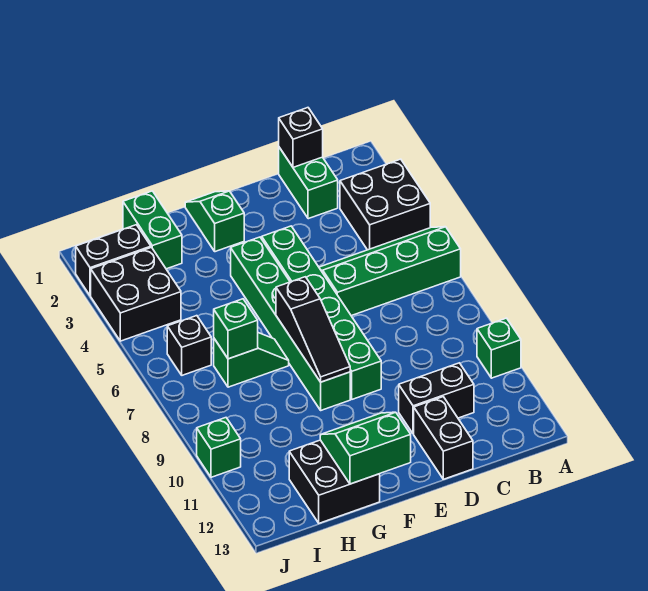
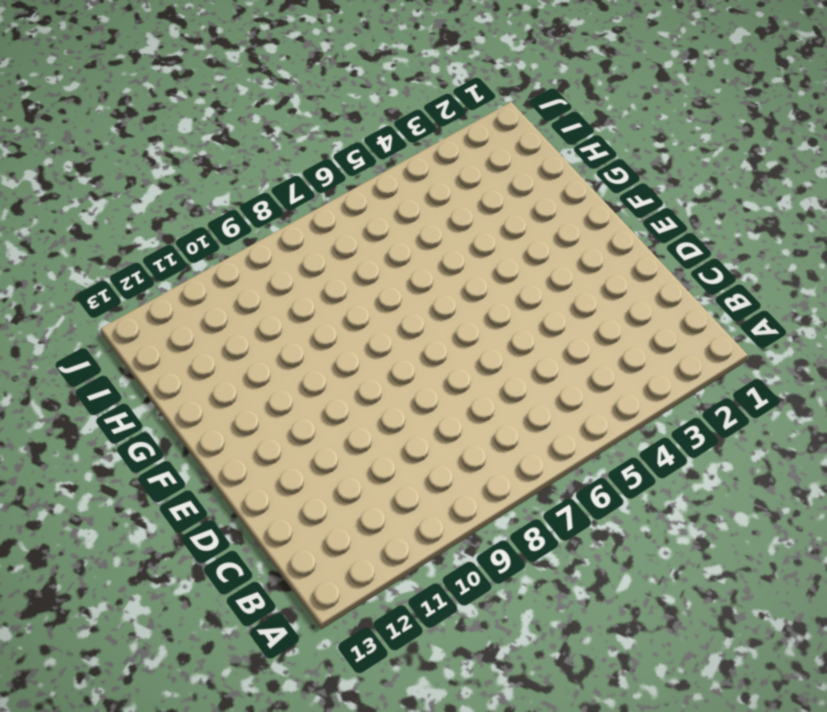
none -> black brick A3:B4 level 1
none -> green slope A5:D6 level 1 top 6
none -> green brick A10 level 1

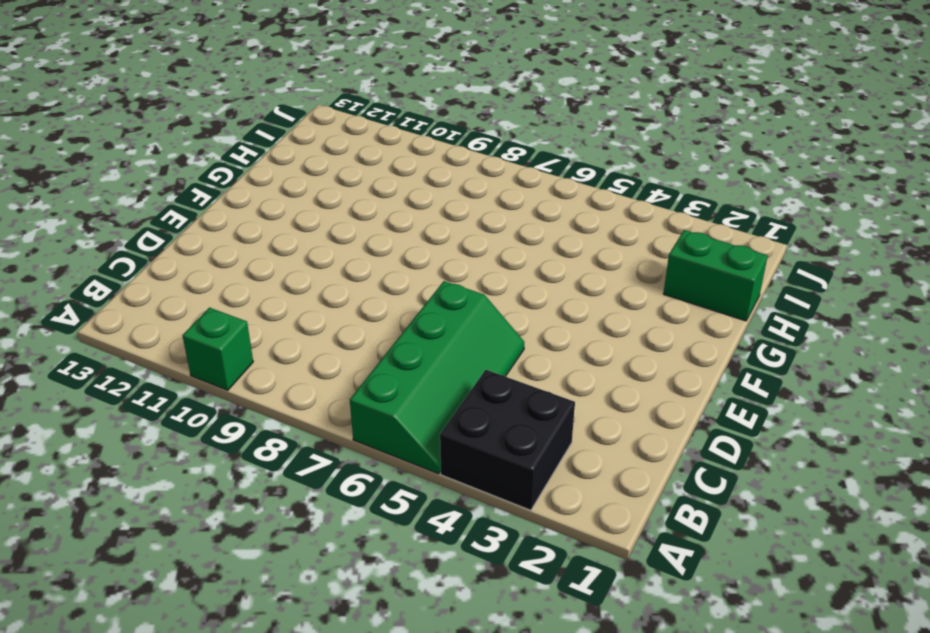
none -> green brick C1:C2 level 1
none -> black brick C11:D11 level 1
none -> black brick D12:D13 level 1

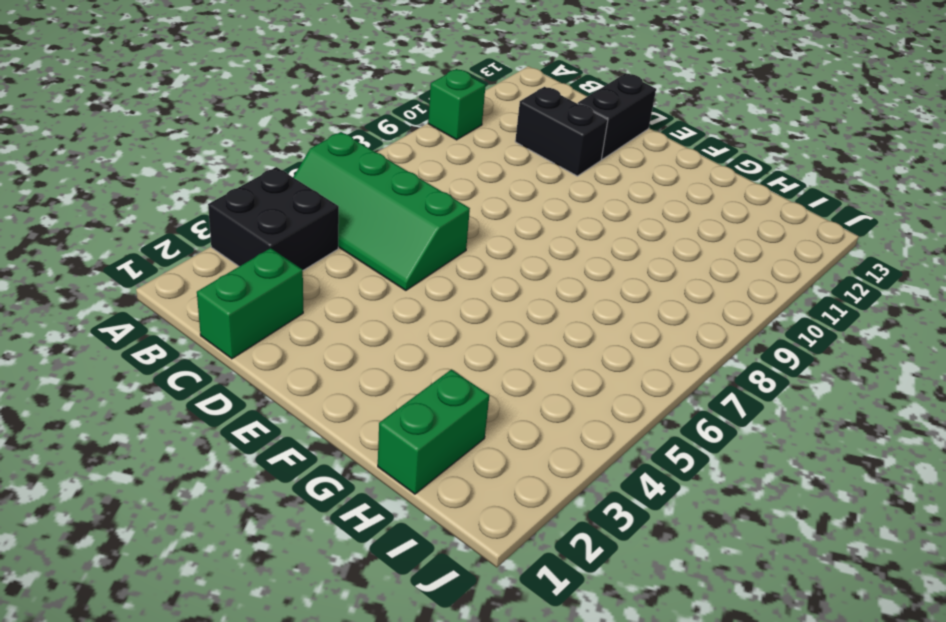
none -> green brick E4:E9 level 1
none -> green slope F1:F2 level 1 top 2
none -> green brick F4:F9 level 1

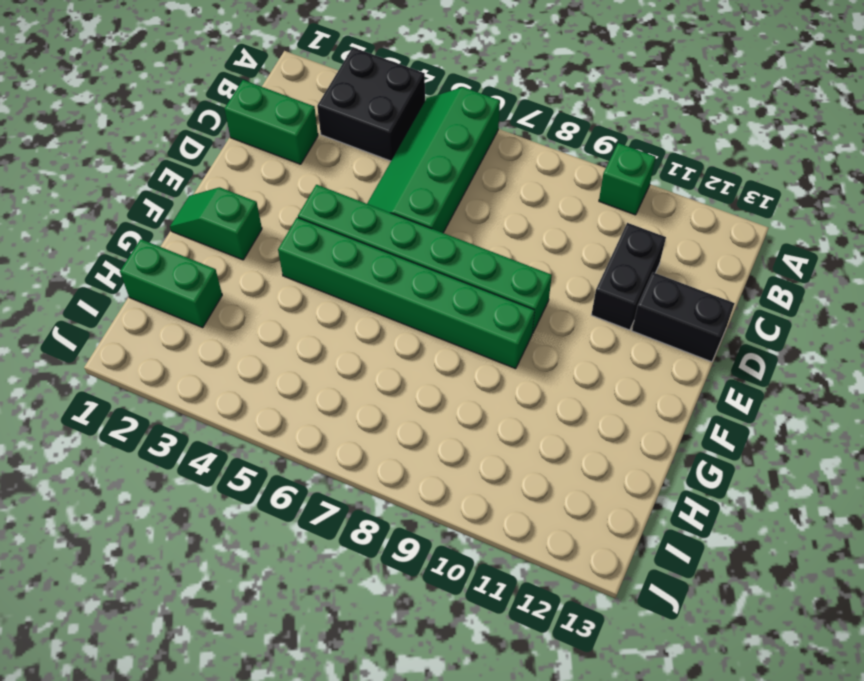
none -> green slope G7:H7 level 1 top H
none -> black brick G12:H13 level 1
none -> black brick I2:J2 level 1

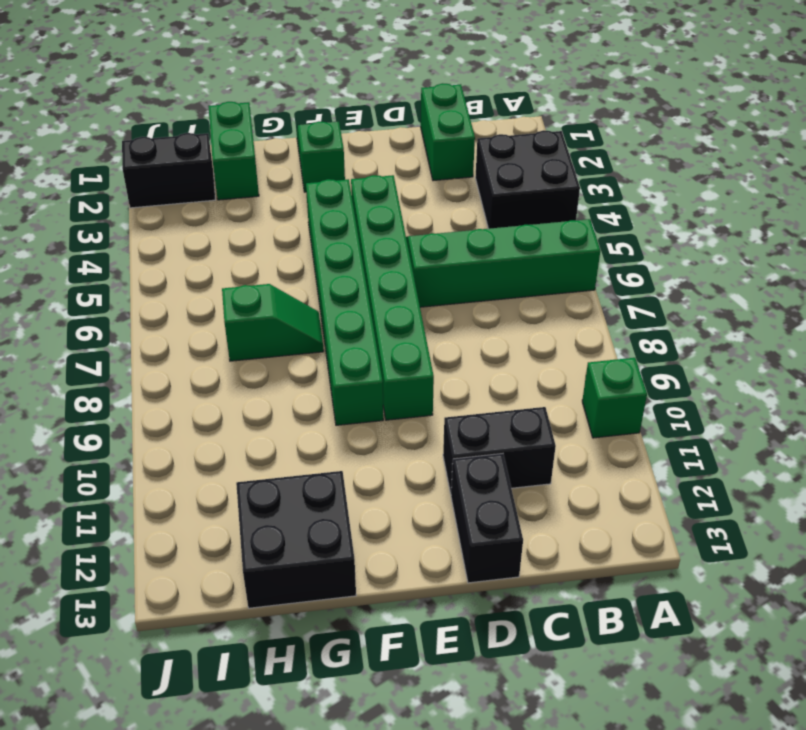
none -> black brick I3:J4 level 1
none -> black brick I6 level 1
none -> green brick J10 level 1

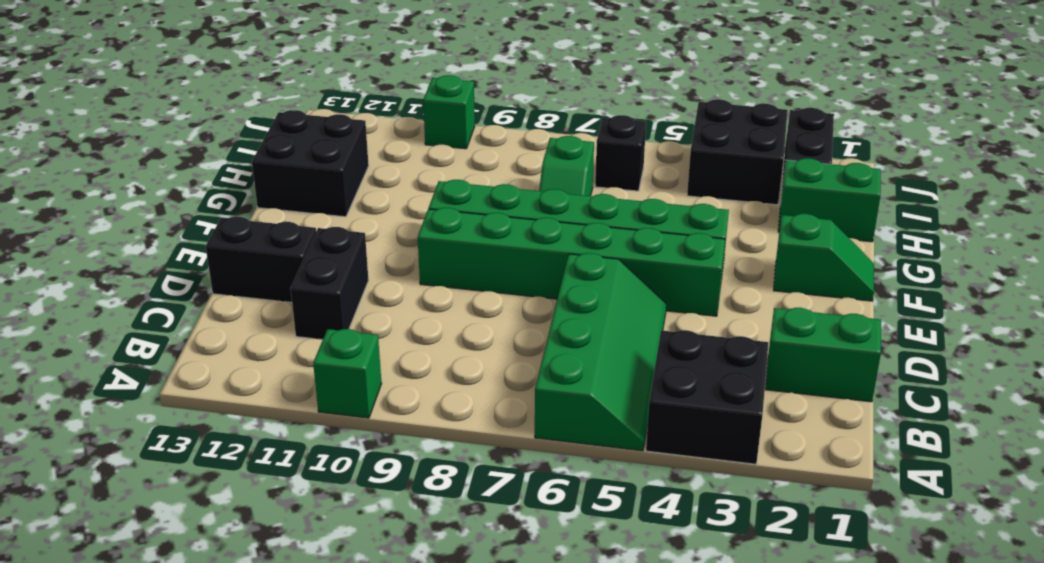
none -> black brick C1 level 2
none -> black slope F7:F9 level 2 top 7
none -> green slope F12:G13 level 2 top 13

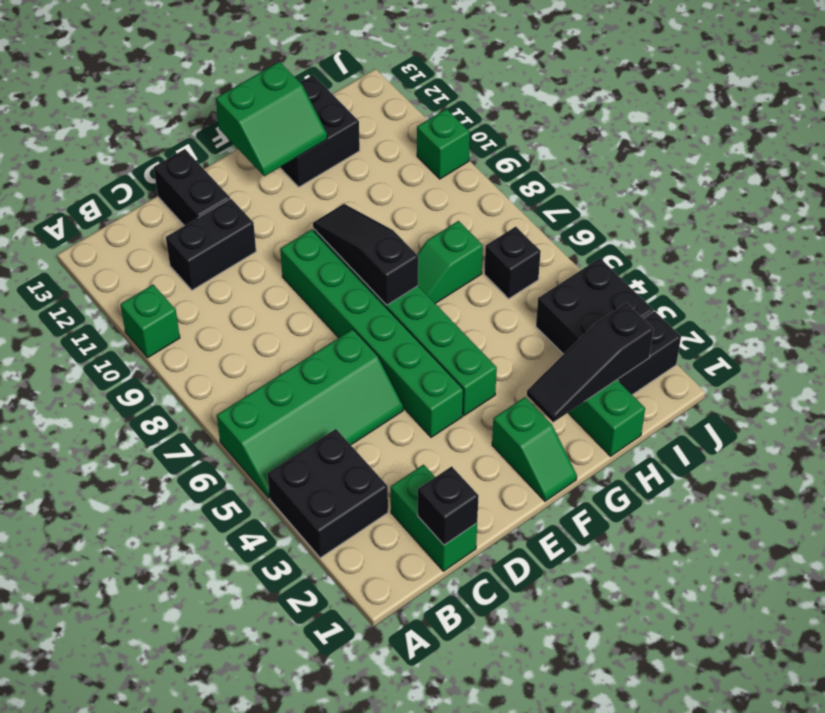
black slope G2:I2 level 2 top I -> none
none -> green brick H7 level 2

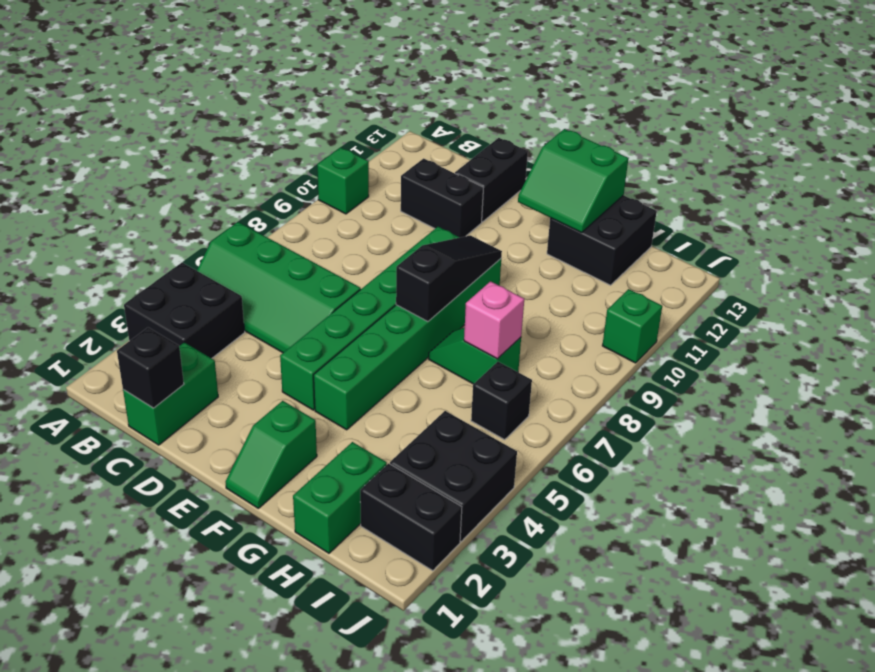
pink brick H7 level 2 -> green brick H7 level 2

